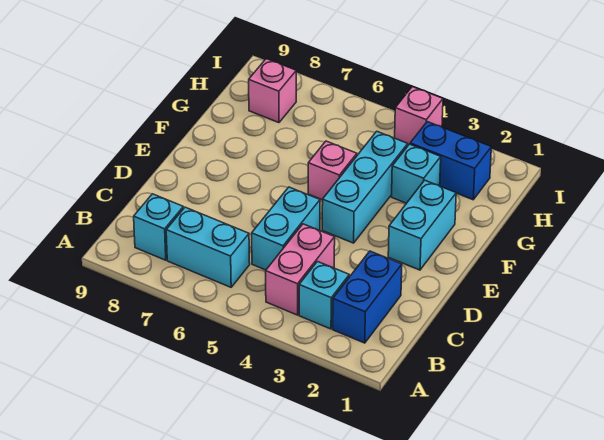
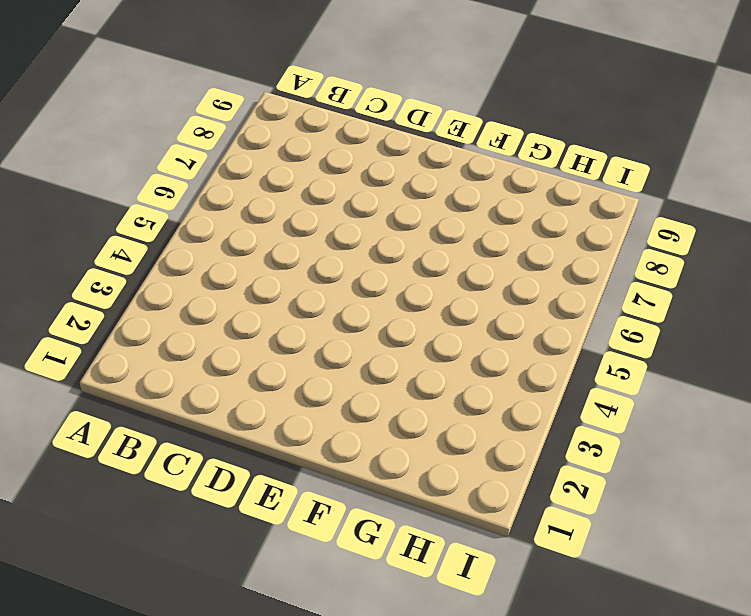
none -> blue brick B2:C2 level 1
none -> cyan brick B3 level 1
none -> pink brick B4:C4 level 1

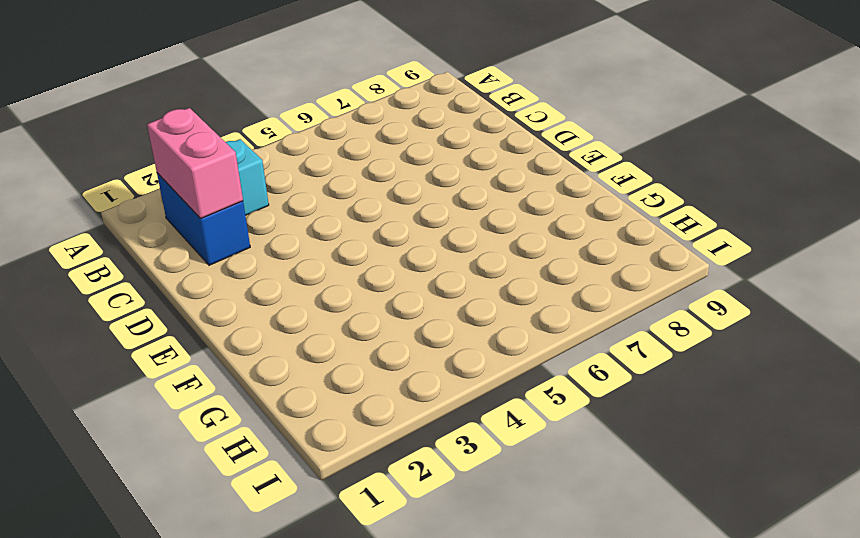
pink brick B2:C2 level 2 -> pink brick B4:C4 level 1
none -> cyan brick B6:B7 level 1
none -> cyan brick B8 level 1
none -> cyan brick C5:D5 level 1

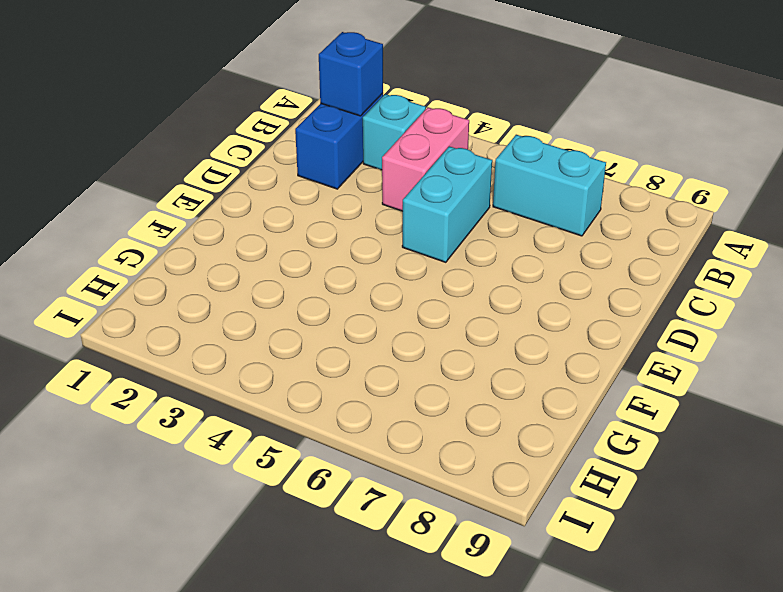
blue brick B2 level 2 -> none
none -> cyan brick B8 level 1
none -> cyan brick E2:F2 level 1
none -> cyan brick E4:G4 level 1

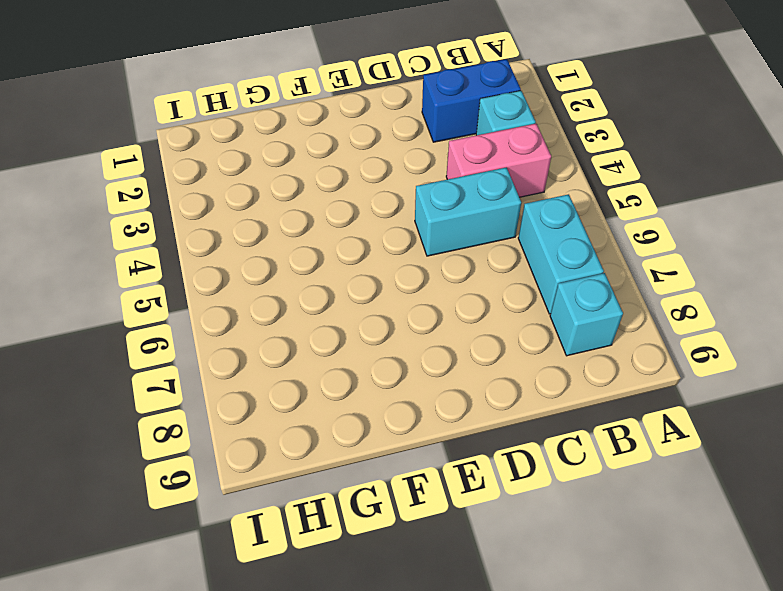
none -> cyan brick E2:F2 level 1
none -> cyan brick E4:G4 level 1
none -> pink brick F5 level 1

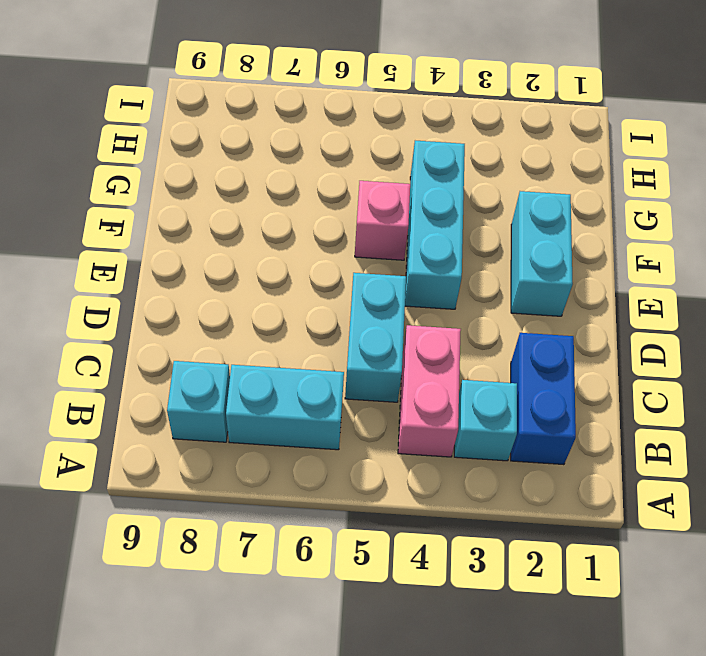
none -> cyan brick G3 level 1
none -> blue brick H2:H3 level 1
none -> pink brick H8 level 1

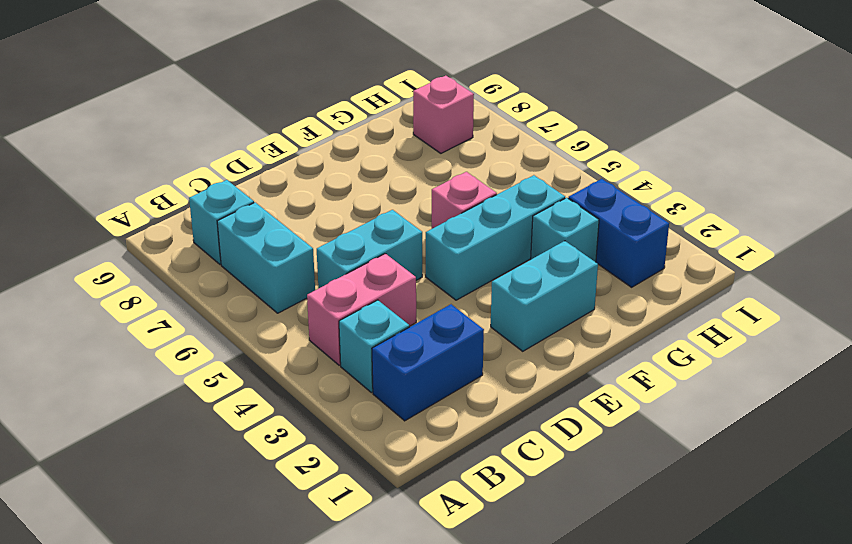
none -> pink brick I4 level 1

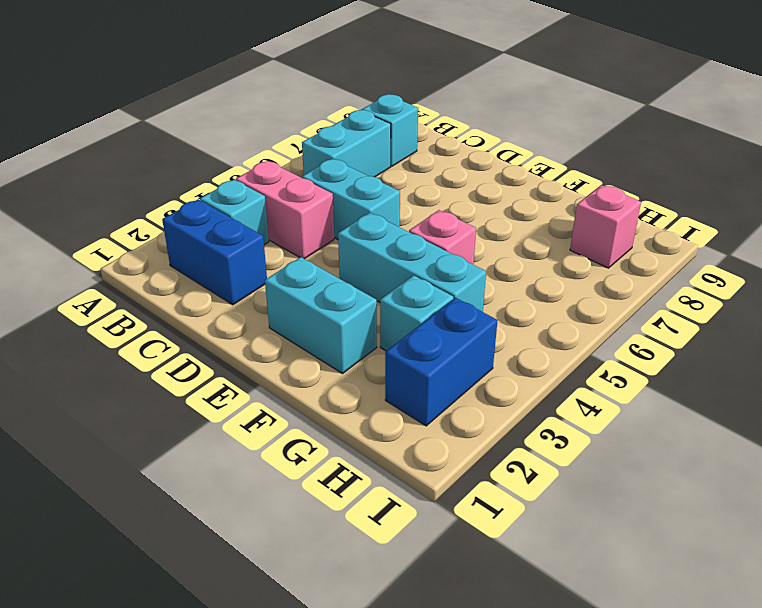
none -> pink brick I4 level 1

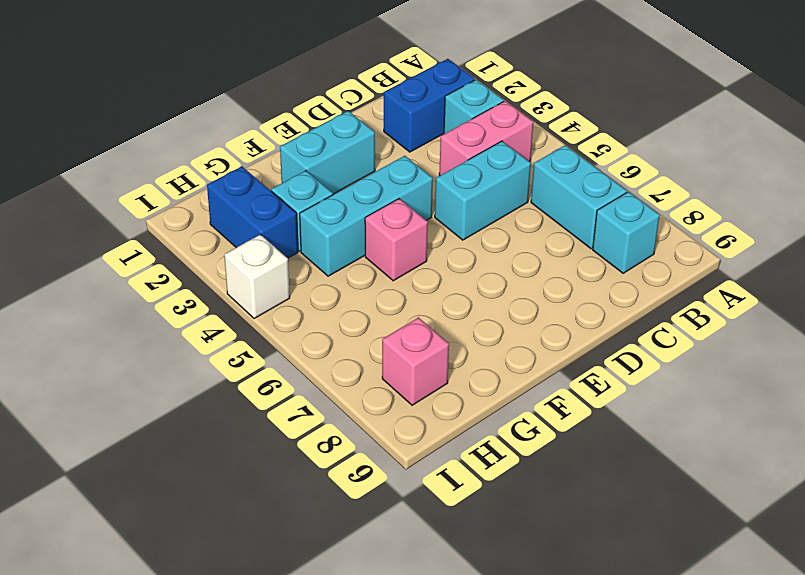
white brick I4 level 1 -> pink brick I4 level 1

